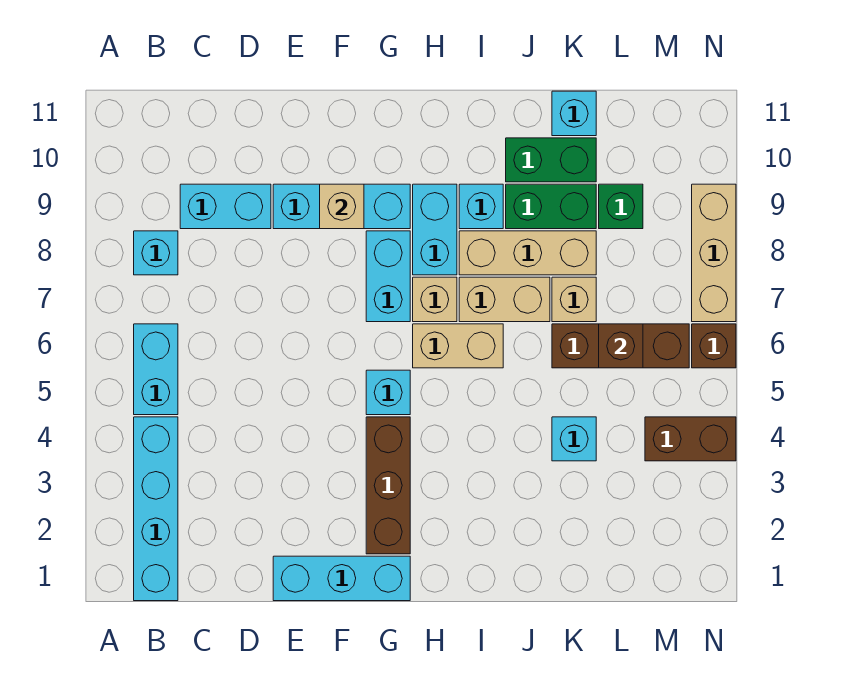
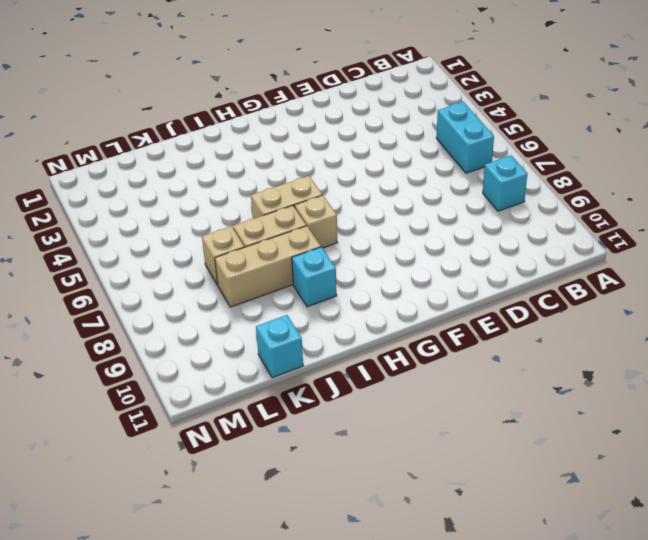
none -> cyan brick B1:B4 level 1
none -> cyan brick C9:D9 level 1
none -> cyan brick E1:G1 level 1

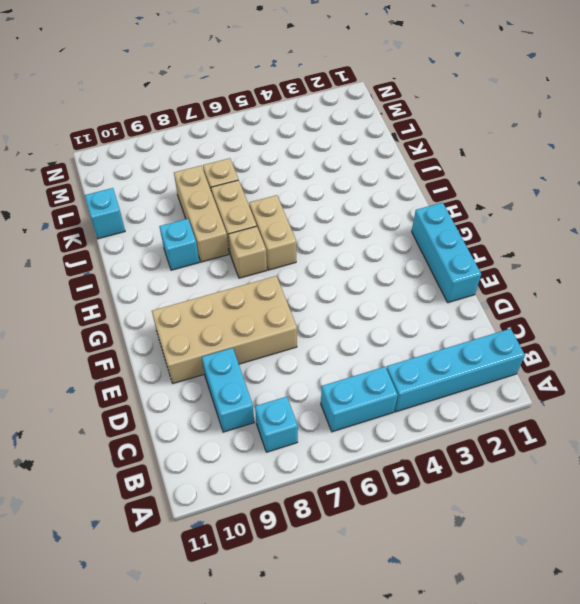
tan brick E7:F10 level 1 -> cyan brick E9:G9 level 1
none -> brown brick G2:G4 level 1
none -> cyan brick G5 level 1
none -> cyan brick G7:G8 level 1

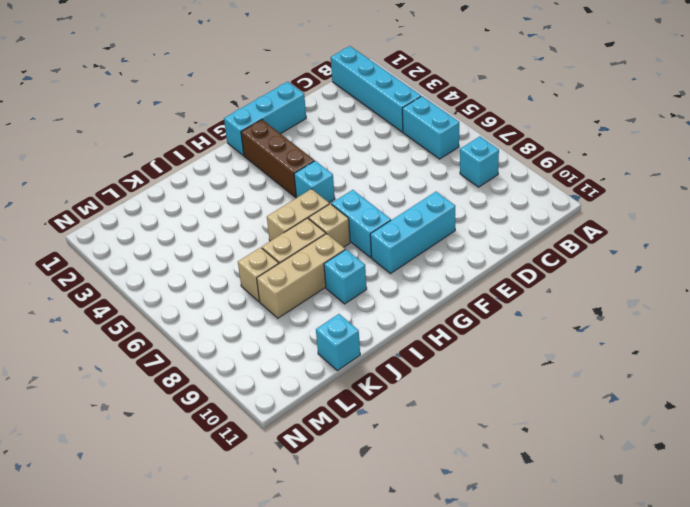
none -> cyan brick C9:D9 level 1
none -> cyan brick H8:H9 level 1
none -> green brick J9:K9 level 1

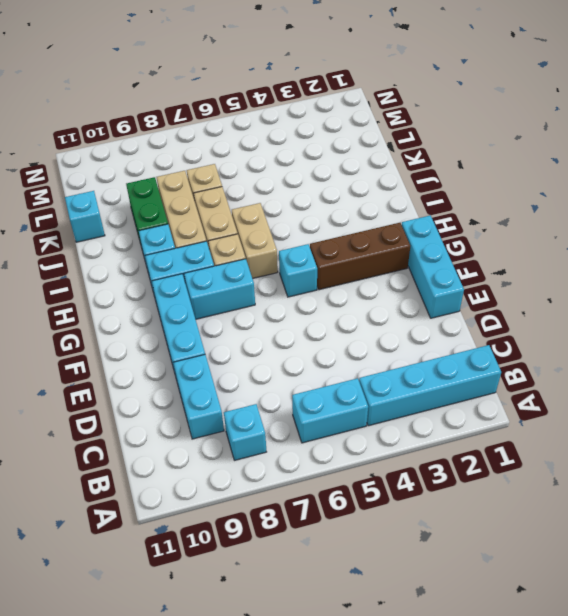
none -> green brick J10:K10 level 1
none -> cyan brick K4 level 1
none -> brown brick K6:M6 level 1

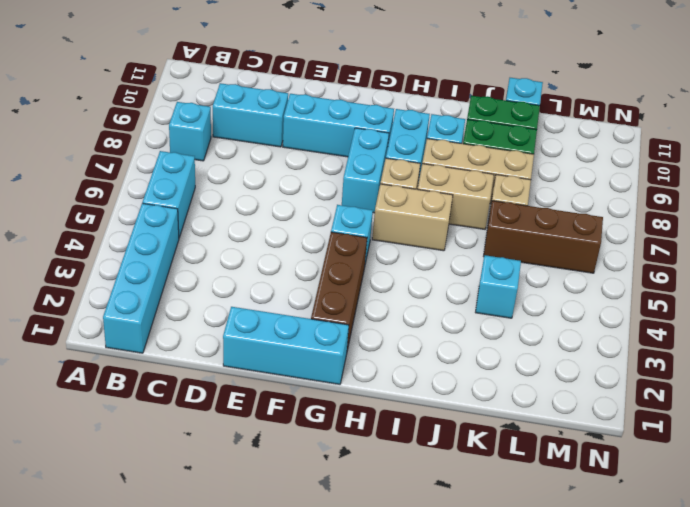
none -> green brick L9 level 1
none -> brown brick M4:N4 level 1
none -> brown brick N6 level 1

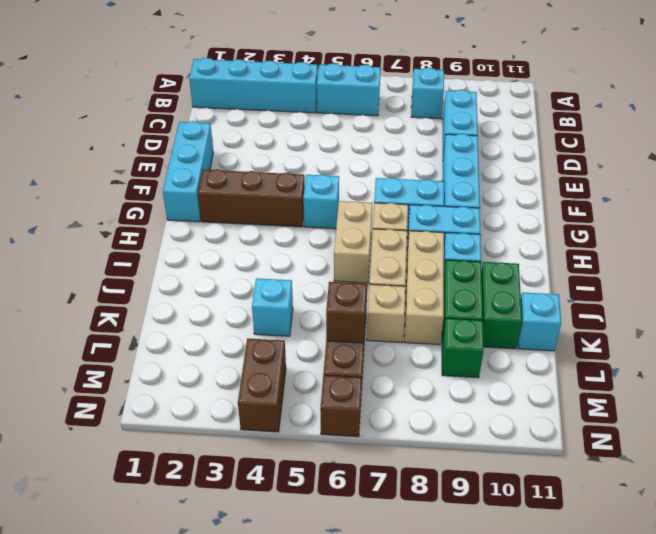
none -> tan brick N7:N9 level 1
none -> tan brick F9 level 2

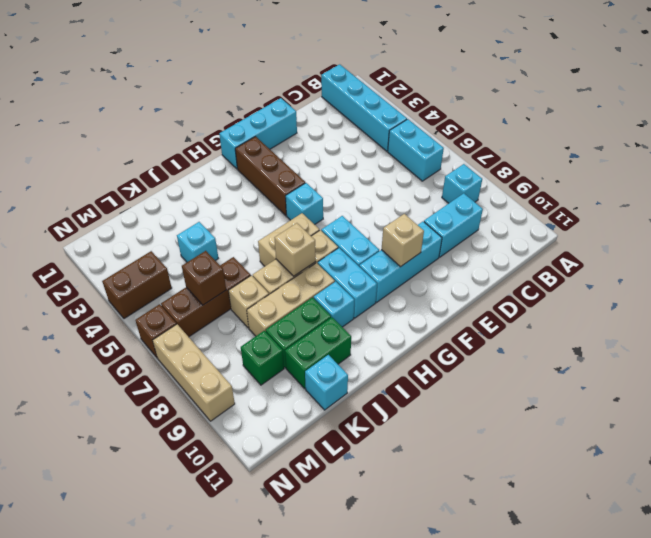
tan brick I7 level 2 -> none

